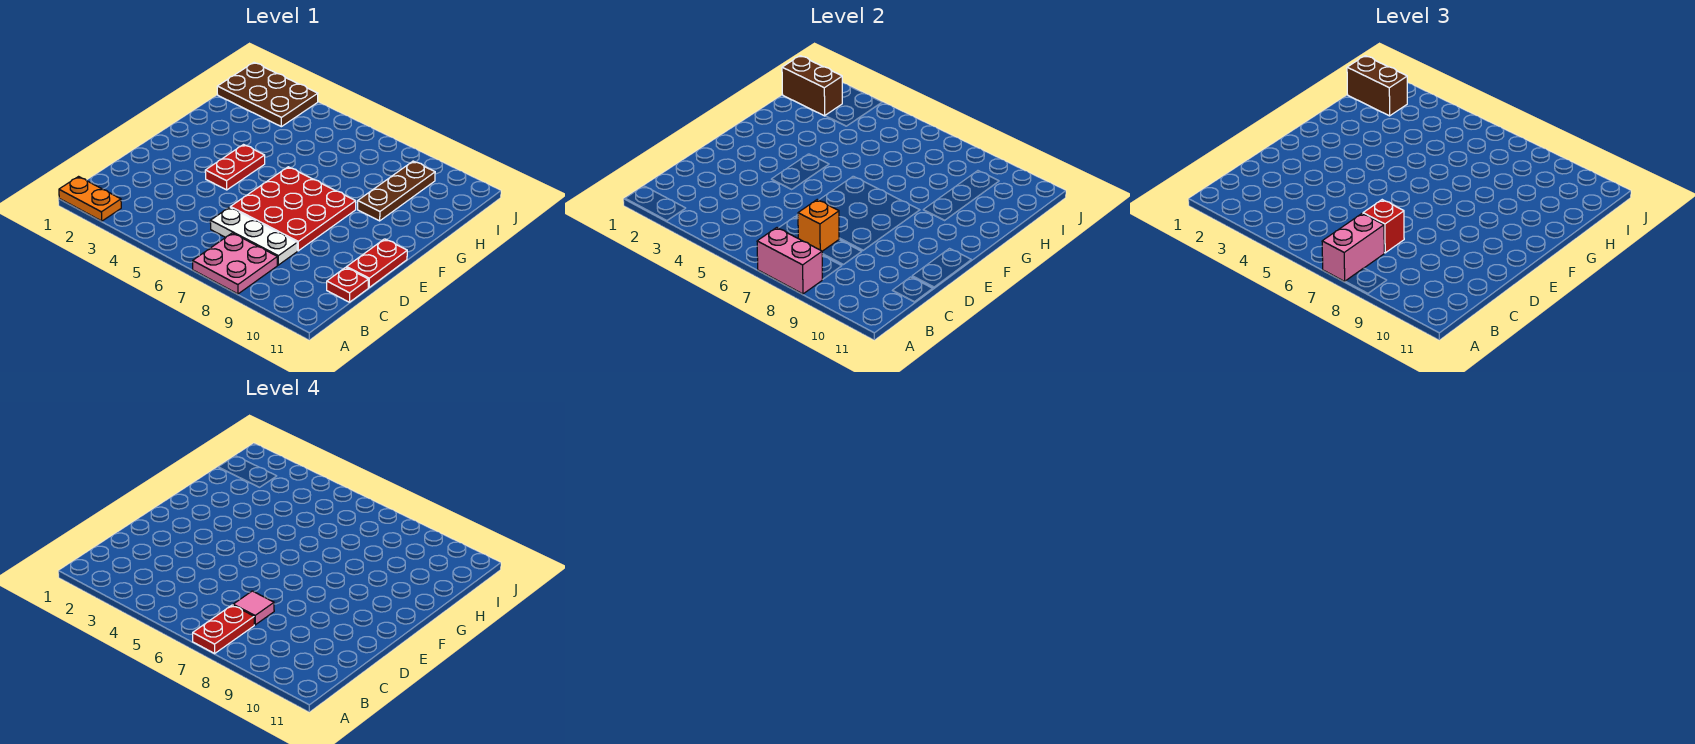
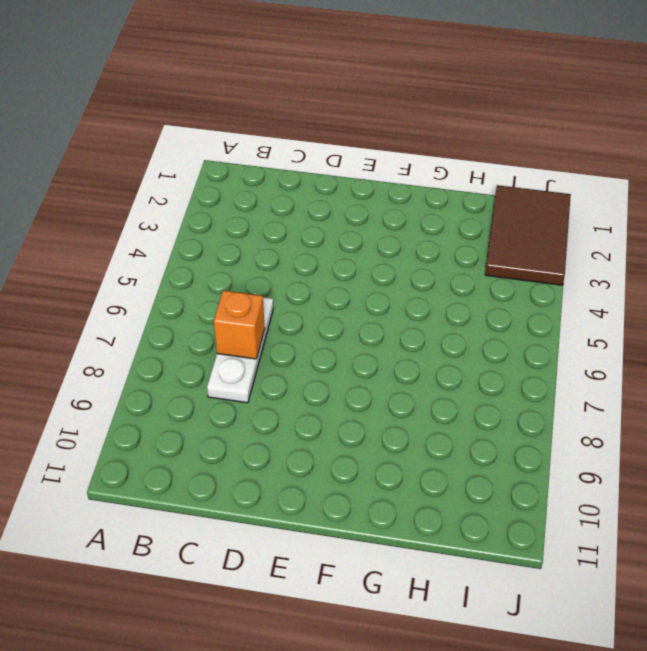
brown tile I1:J3 level 1 -> brown plate I1:J3 level 1
none -> orange plate A1:A2 level 1
none -> pink plate A7:B8 level 1
none -> red plate C11 level 1

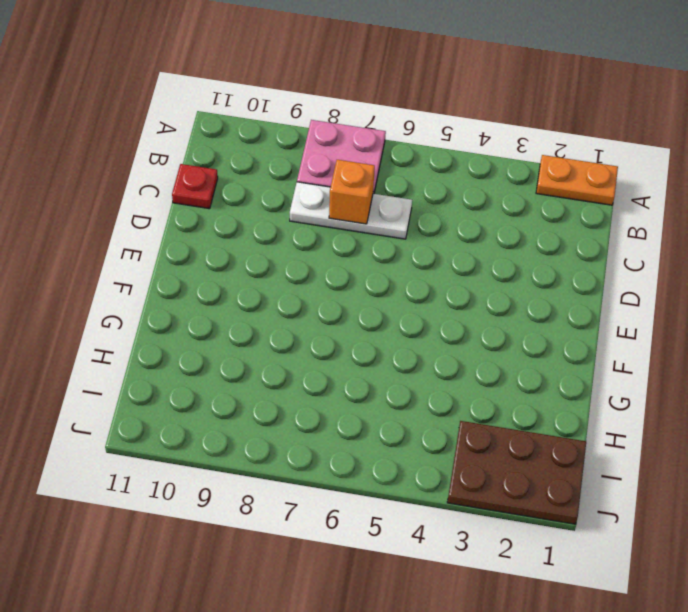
none -> red plate D6:F8 level 1
none -> red plate D11:E11 level 1
none -> red plate E4:F4 level 1

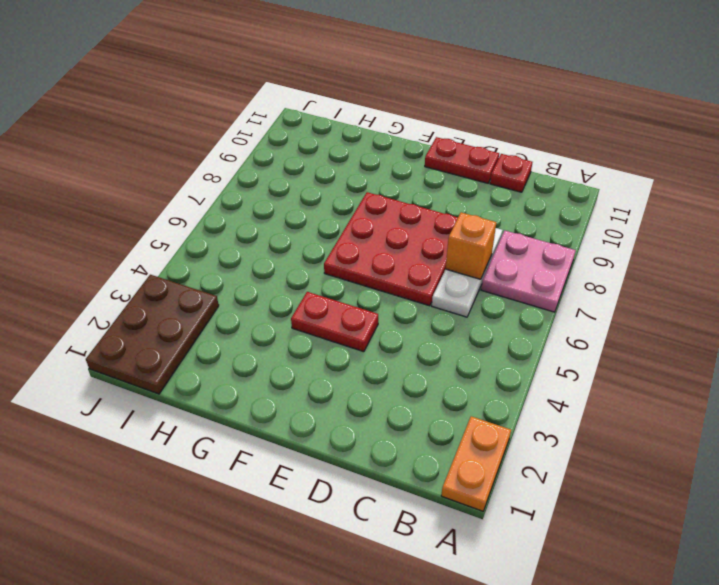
none -> brown plate G9:I9 level 1
none -> pink brick A7:A8 level 2
none -> brown brick I1:I2 level 2

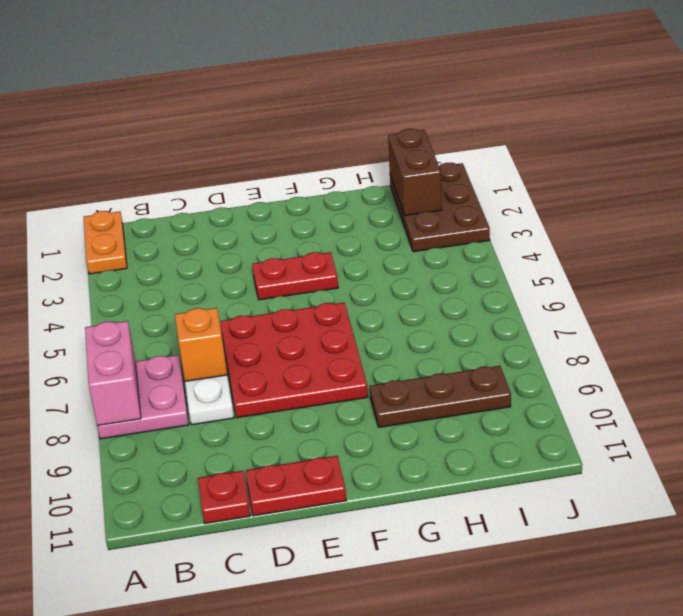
none -> pink brick A7:B7 level 3
none -> red brick C7 level 3
none -> brown brick I1:I2 level 3

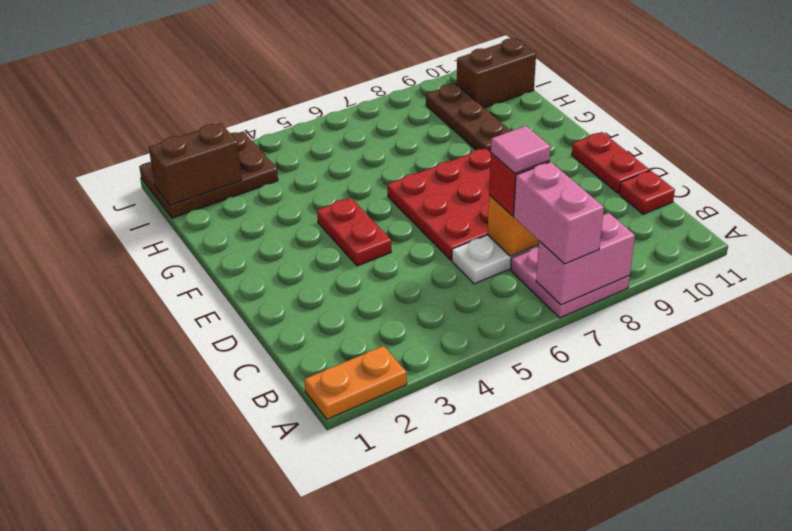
brown brick I10:I11 level 1 -> brown brick I1:I2 level 3
none -> red plate A7:B7 level 4

